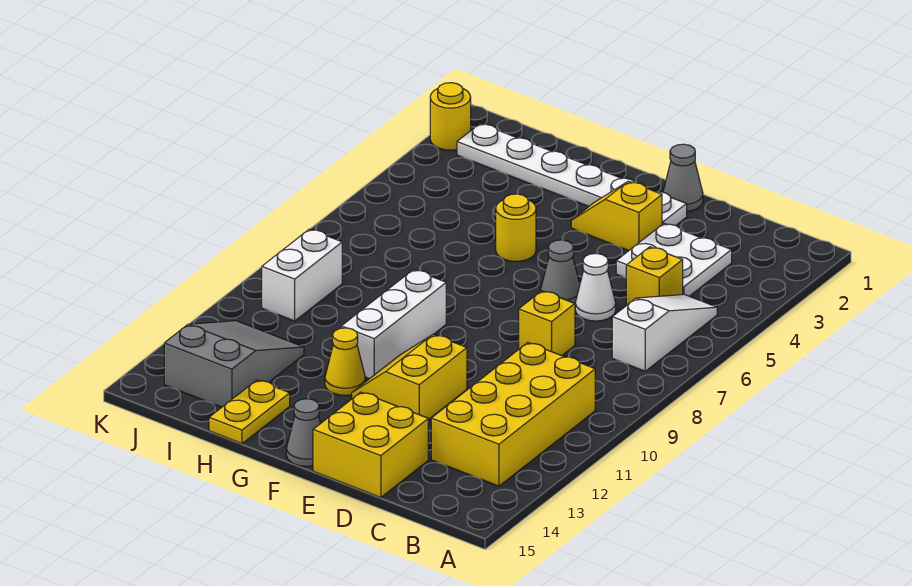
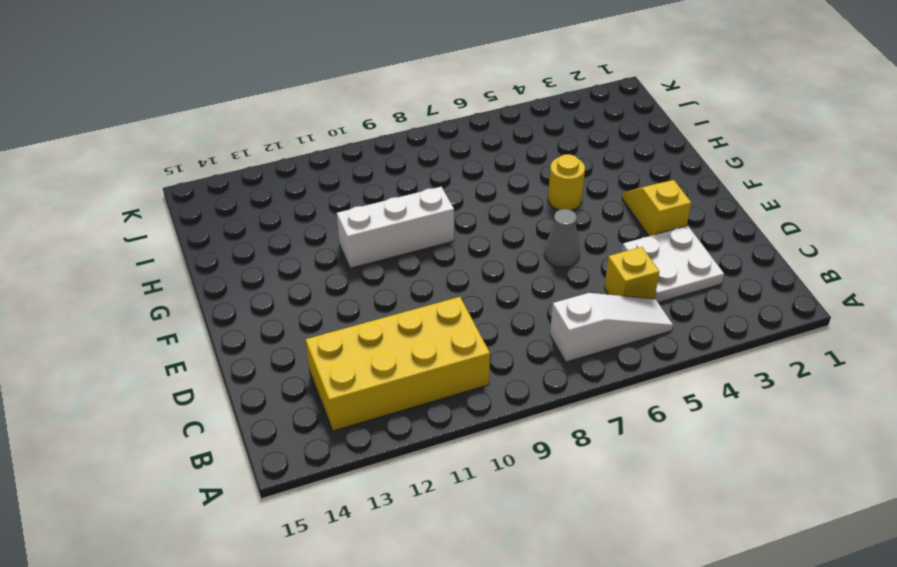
none -> white cone D6 level 1
none -> yellow brick D8 level 1
none -> yellow brick D14:E15 level 1

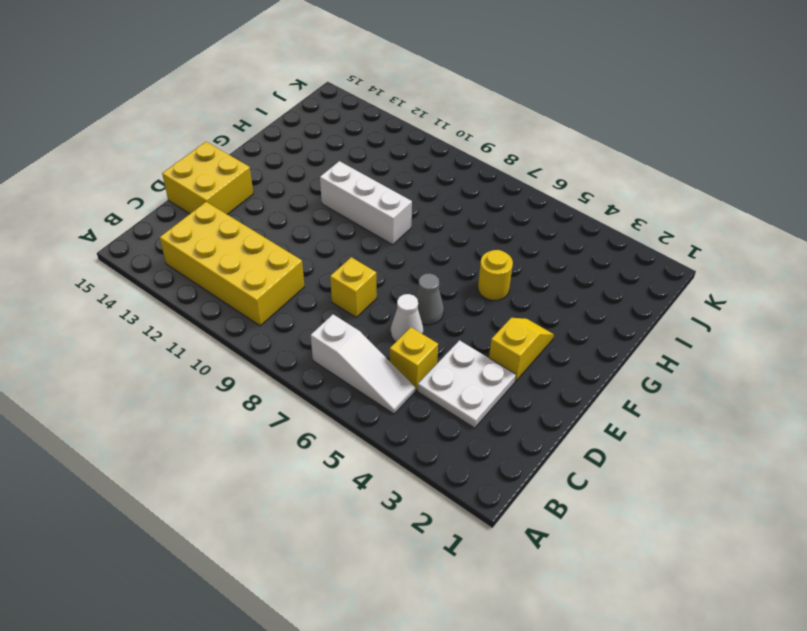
none -> grey cone E1 level 1
none -> white plate E2:J2 level 1
none -> yellow slope E11:F12 level 1 top E

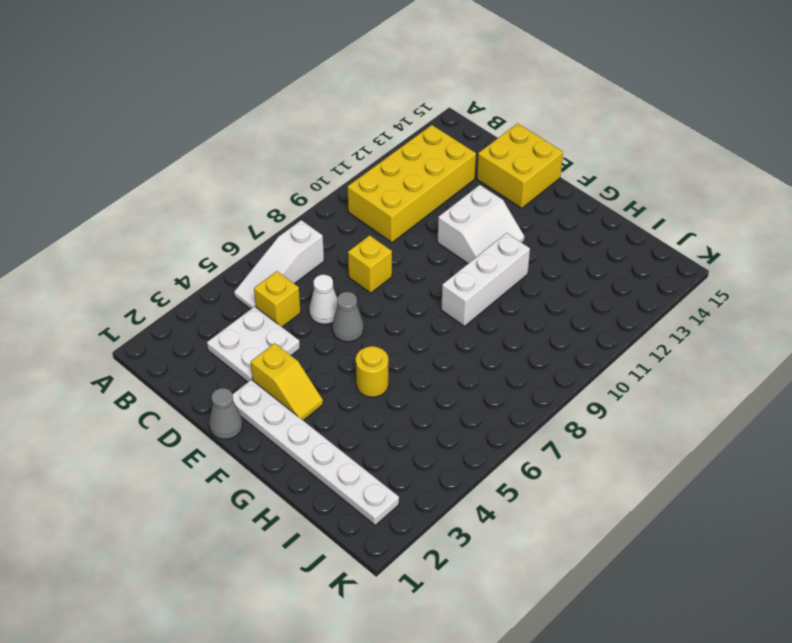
white slope E11:F12 level 1 top E -> yellow slope E11:F12 level 1 top E
none -> grey cone F15 level 1
none -> yellow cone G12 level 1
none -> yellow plate H14:H15 level 1

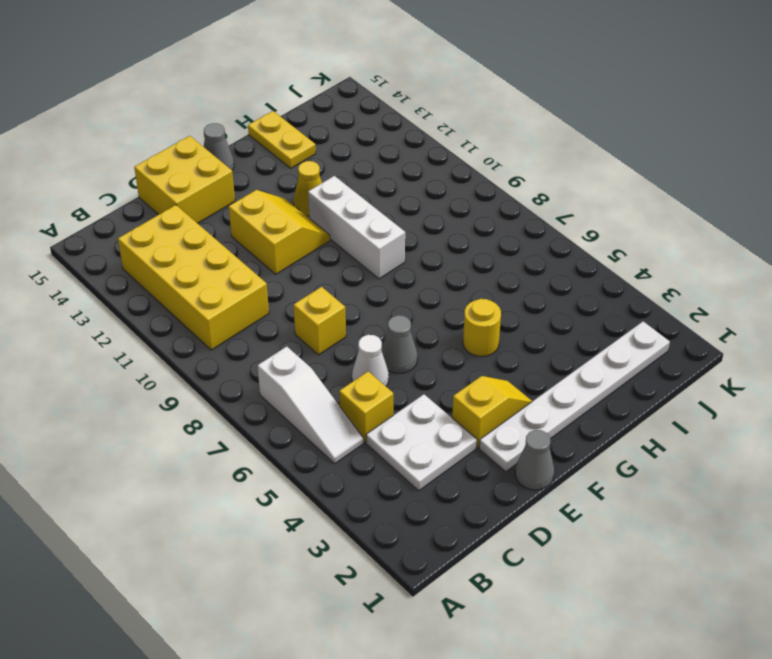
none -> grey slope I12:J14 level 1 top 14
none -> white brick J9:J10 level 1
none -> yellow round brick K2 level 1

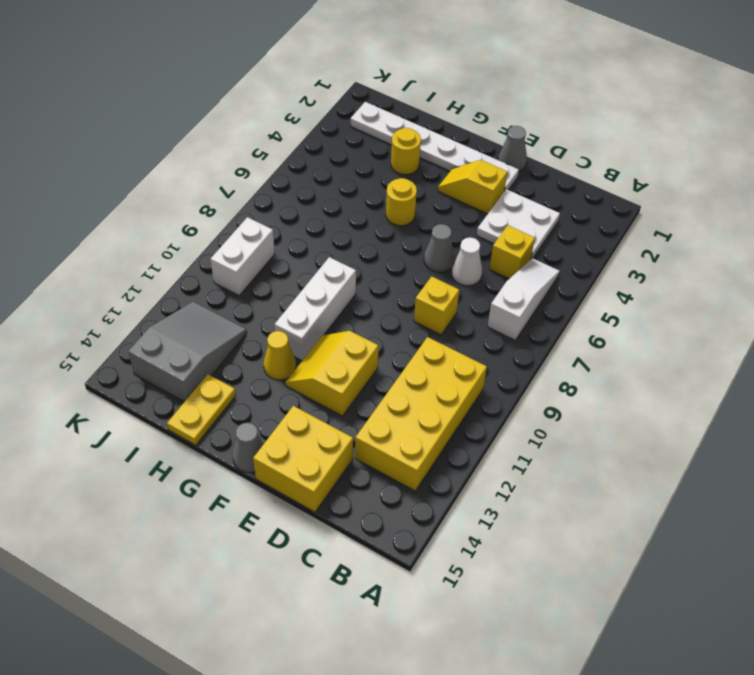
yellow round brick H3 level 1 -> yellow round brick K2 level 1

